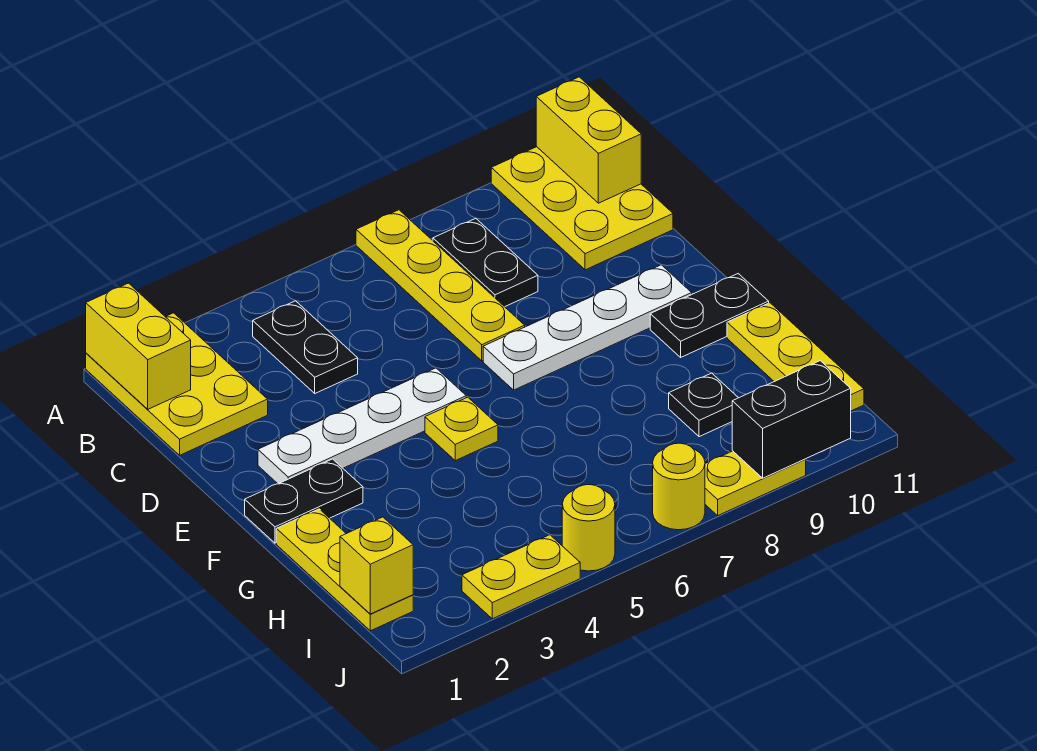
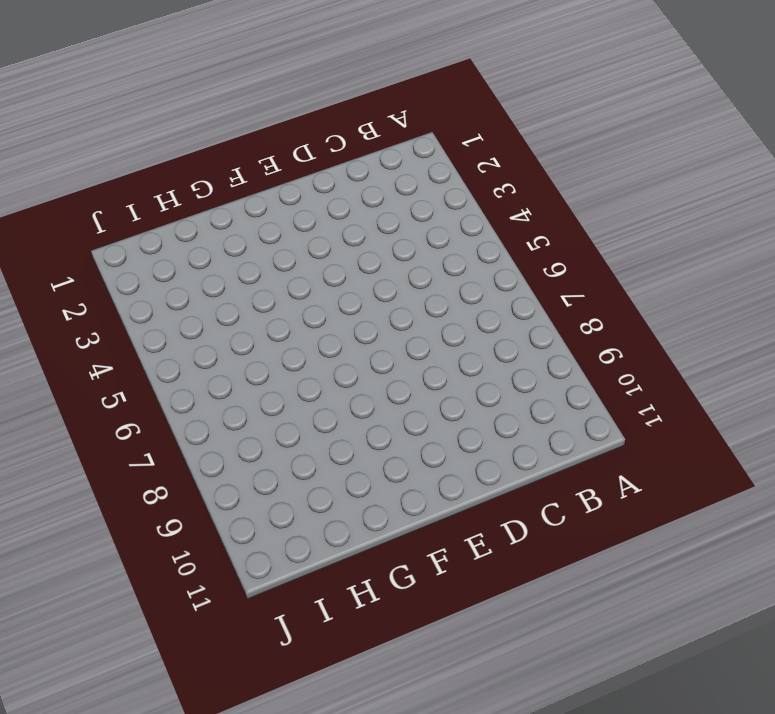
none -> yellow plate A1:C2 level 1
none -> yellow plate A7:D7 level 1
none -> yellow plate A10:C11 level 1

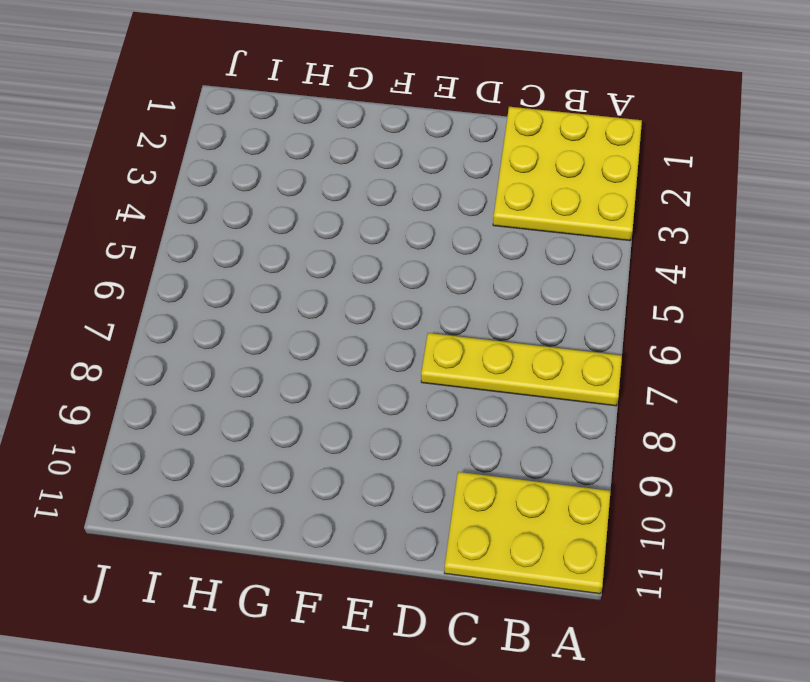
yellow plate A1:C3 level 1 -> yellow plate A1:C2 level 1
none -> black plate B4:C4 level 1
none -> black plate B8:C8 level 1
none -> white plate E2:E5 level 1

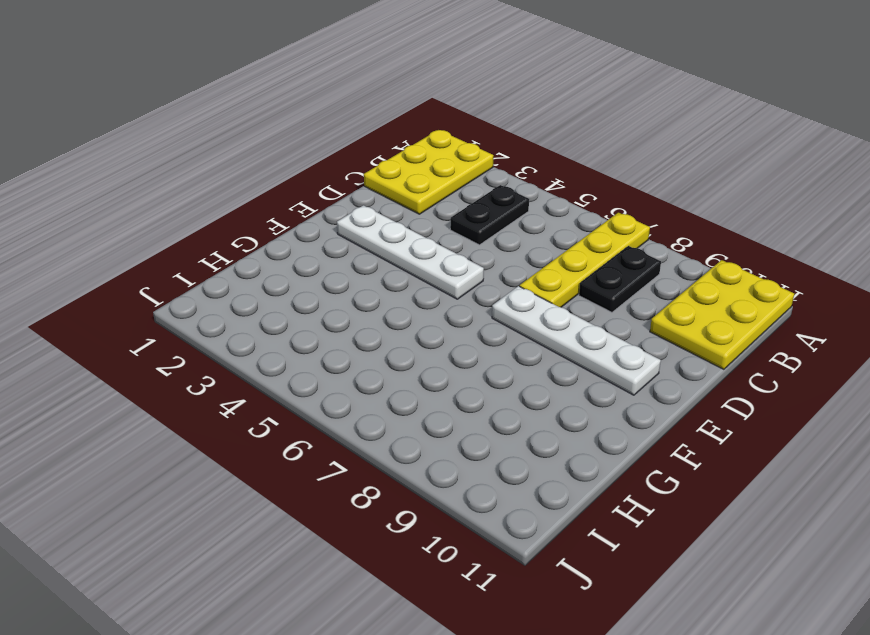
none -> black plate F1:F2 level 1
none -> yellow plate F5 level 1
none -> black plate F10:F11 level 1

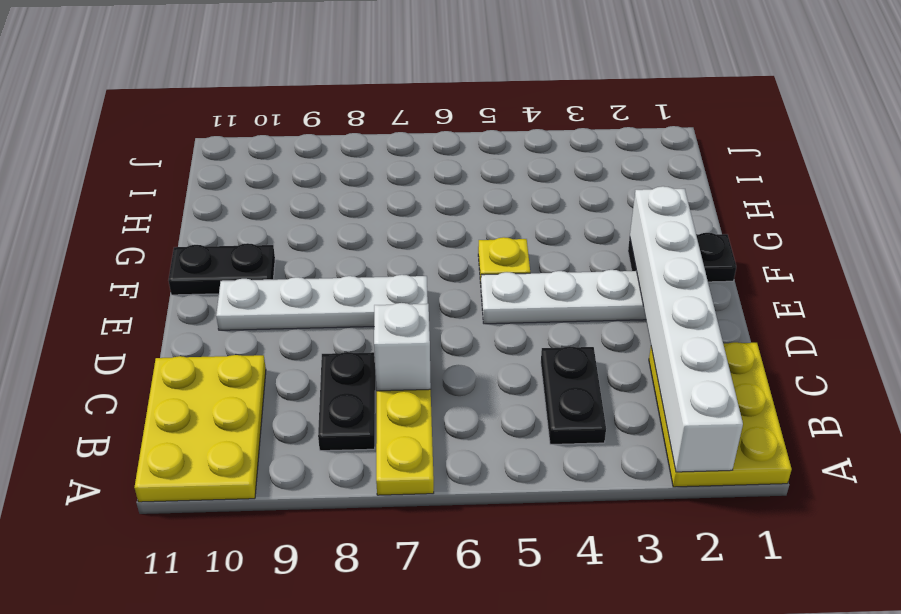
white brick A2:F2 level 2 -> none
white brick C7 level 2 -> none
none -> yellow plate G1:I1 level 1
none -> yellow plate G11:I11 level 1
none -> black plate H9 level 1

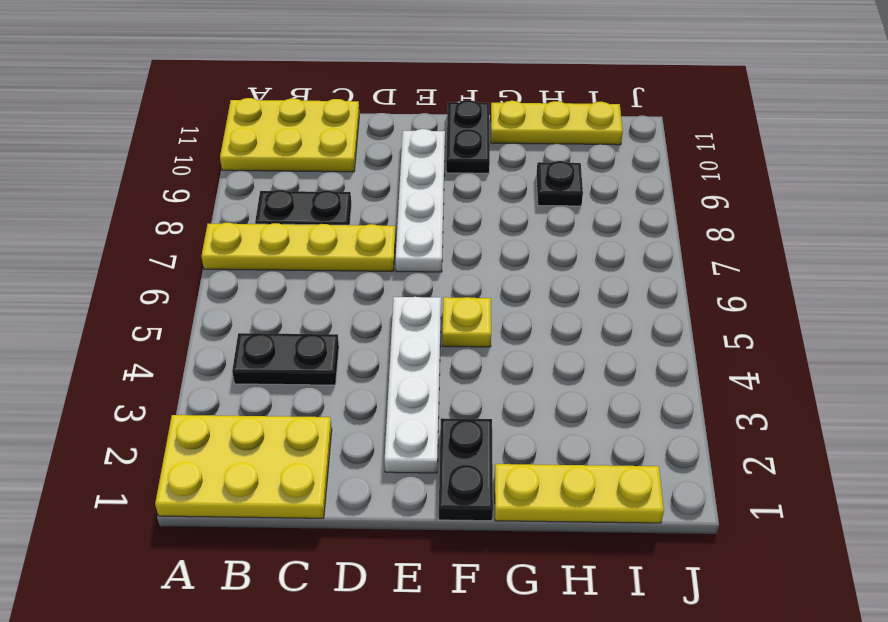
none -> yellow plate J3:J4 level 1
none -> yellow round brick J5 level 1
none -> yellow round brick J7 level 1

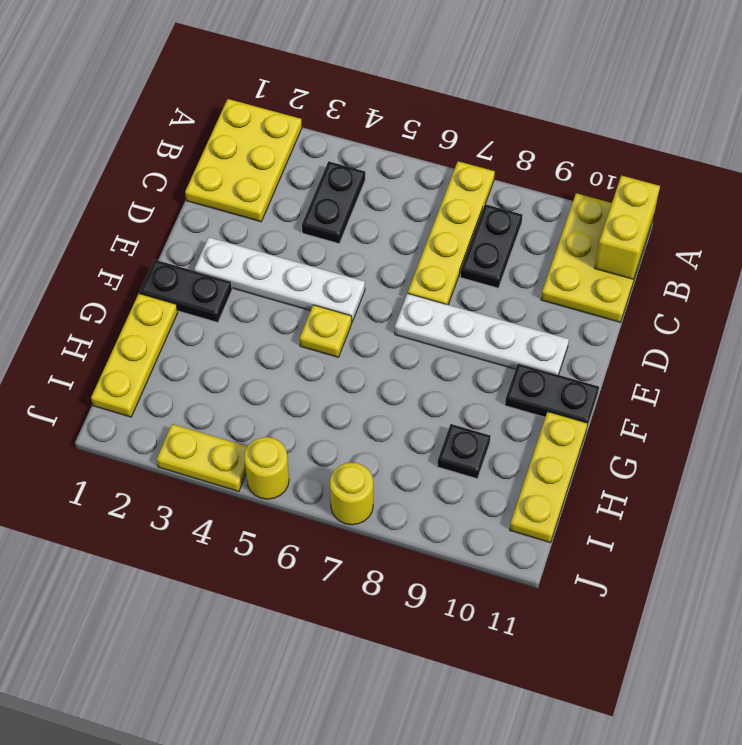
none -> yellow plate J8:J9 level 1
none -> yellow brick A1:B1 level 2
none -> yellow brick I1 level 2

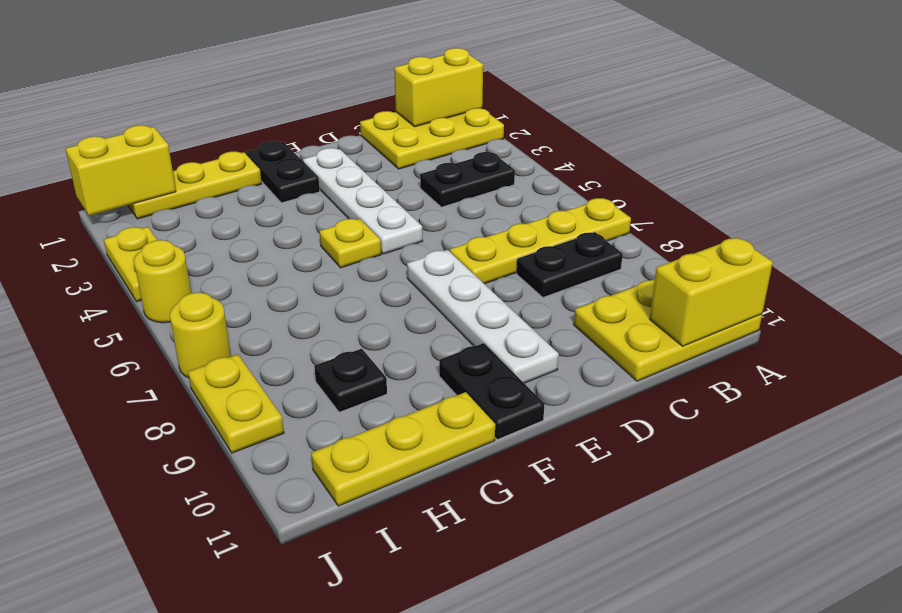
yellow brick I1:J1 level 2 -> yellow brick I1 level 2
none -> black brick J9:J10 level 2

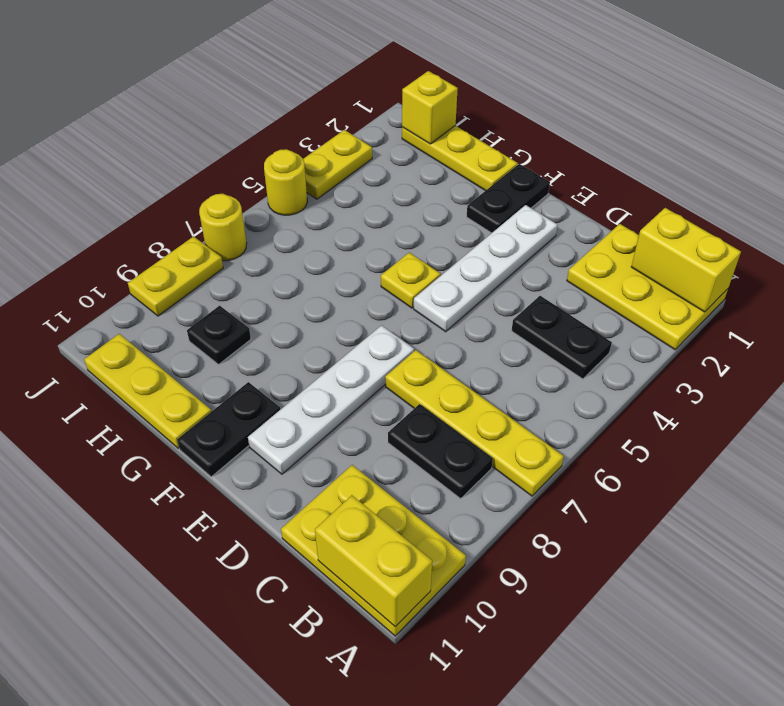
none -> black brick J9:J10 level 2

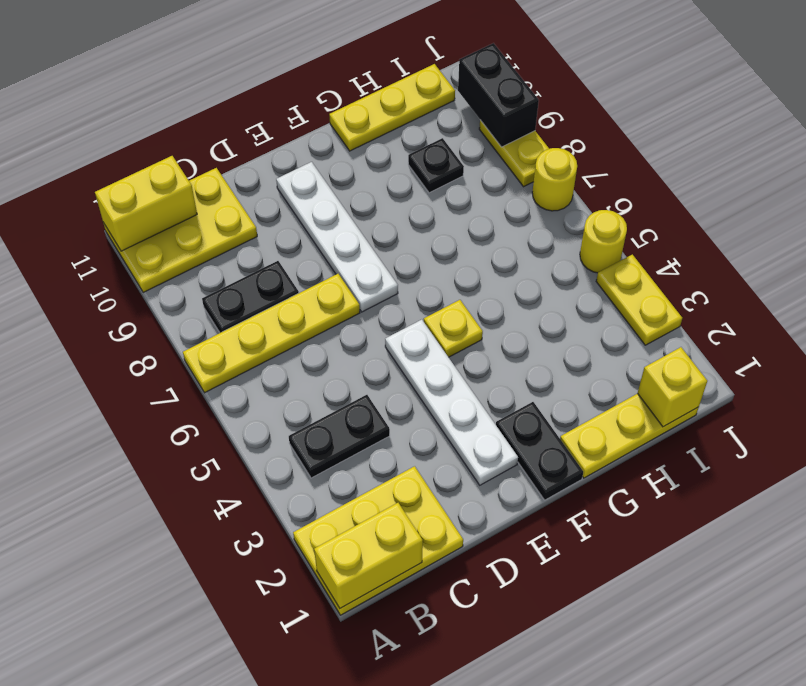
none -> black plate F10:F11 level 1

